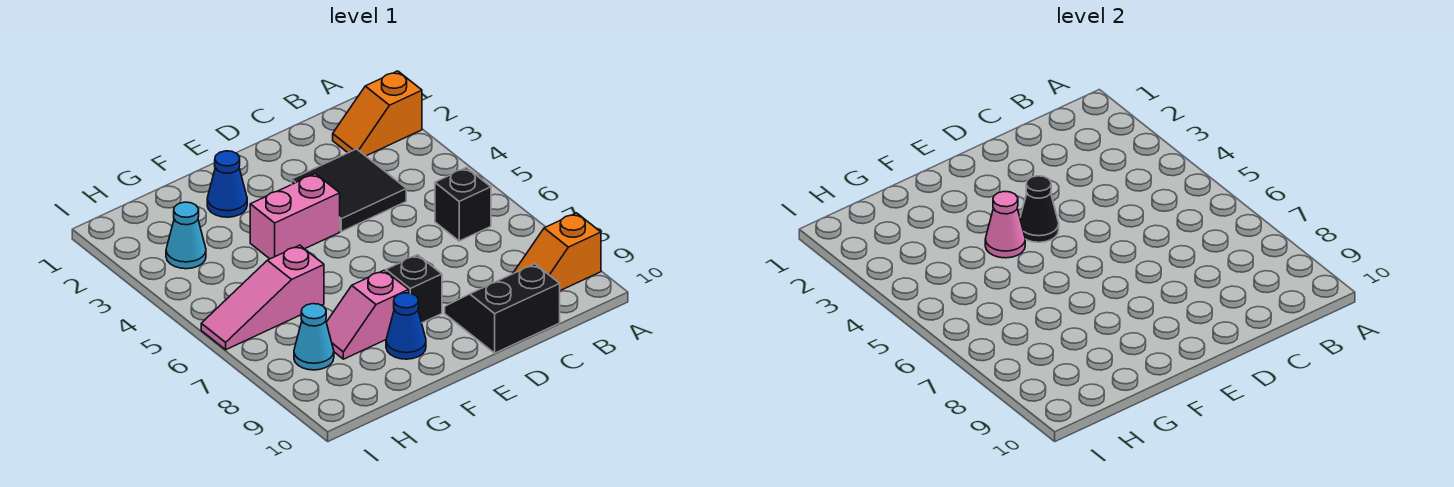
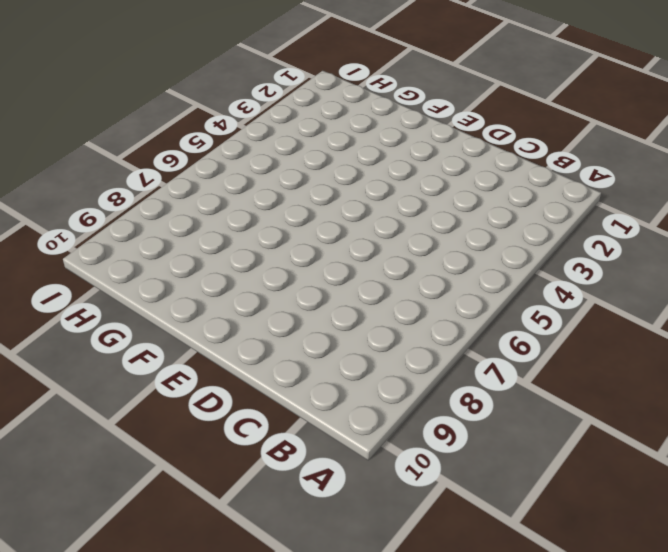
none -> orange slope A2:B2 level 1 top A
none -> orange slope A9:B9 level 1 top A
none -> black brick B6 level 1

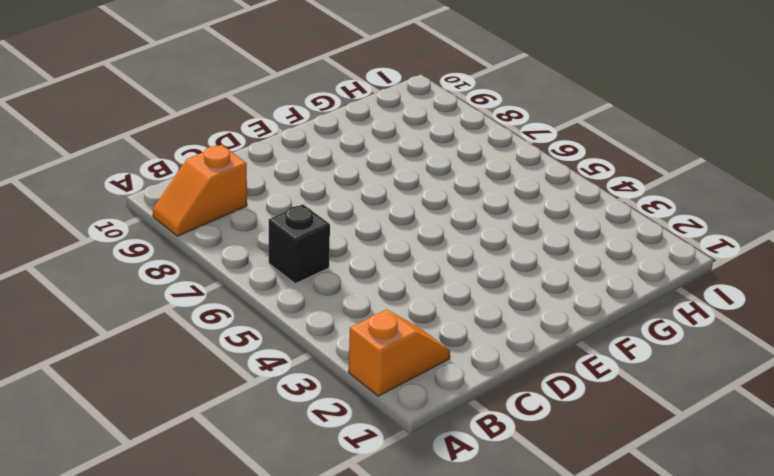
orange slope A9:B9 level 1 top B -> orange slope A9:B9 level 1 top A
none -> black tile C3:D4 level 1
none -> black slope C9:D10 level 1 top 10
none -> pink brick E4:F4 level 1

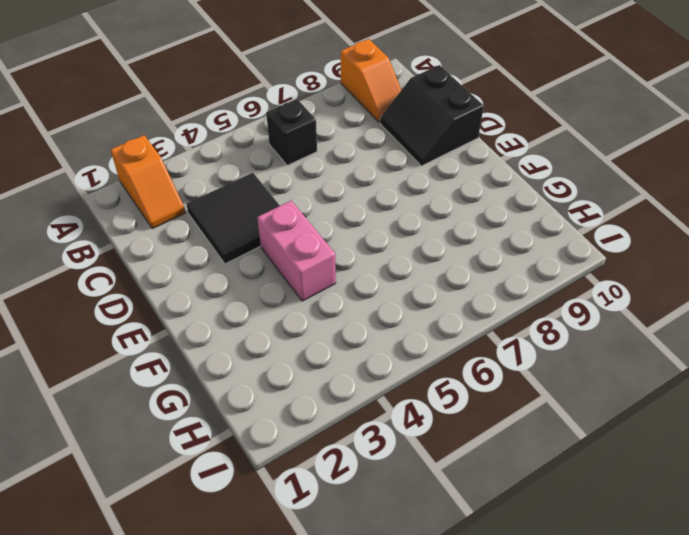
none -> black brick E8 level 1
none -> blue cone F2 level 1
none -> pink slope F8:G8 level 1 top F

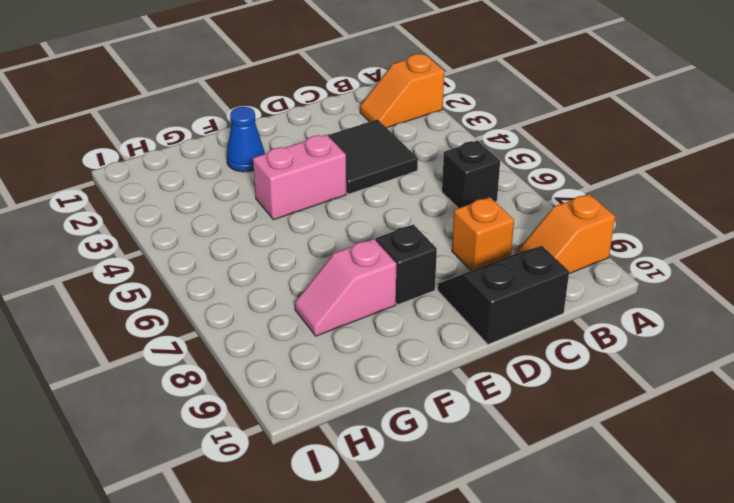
orange brick C8 level 1 -> none
none -> blue cone F9 level 1
none -> pink slope G6:I6 level 1 top G
none -> cyan cone H3 level 1

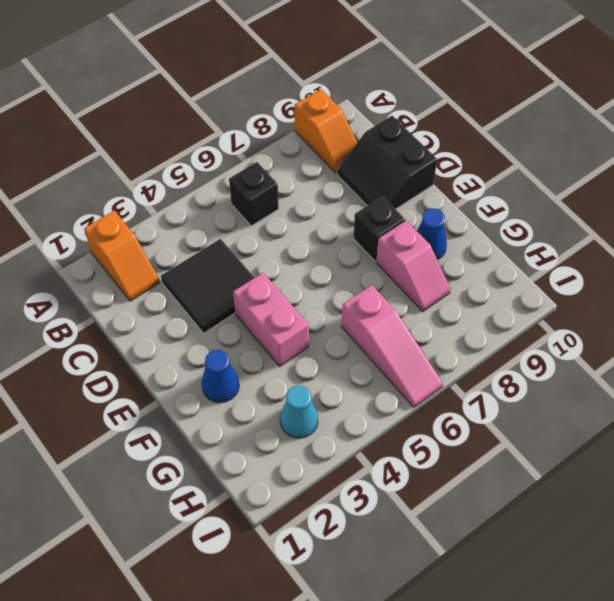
none -> cyan cone H8 level 1
none -> black cone E4 level 2
none -> pink cone F4 level 2

